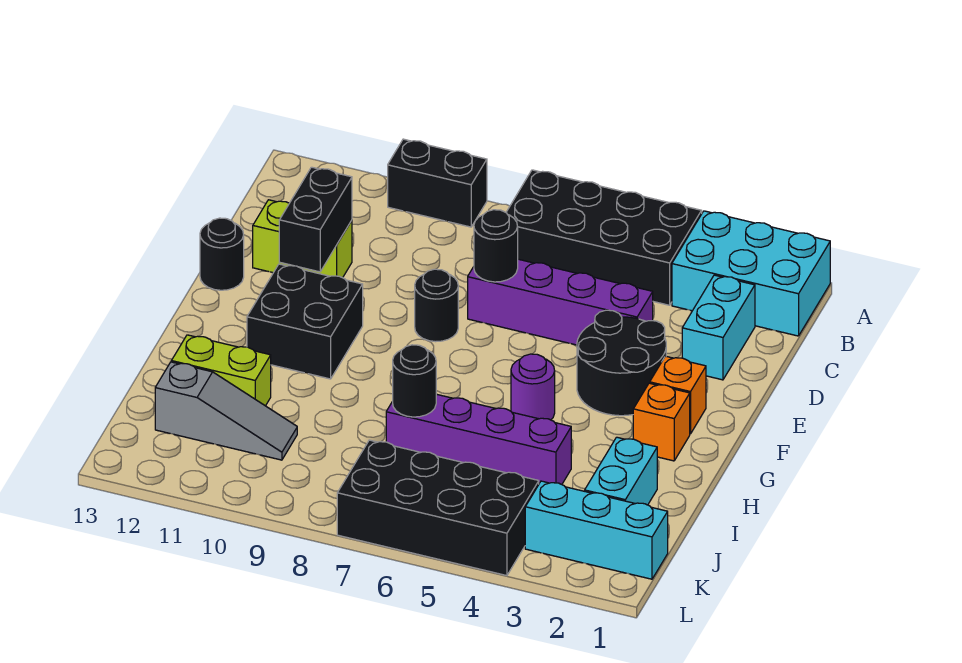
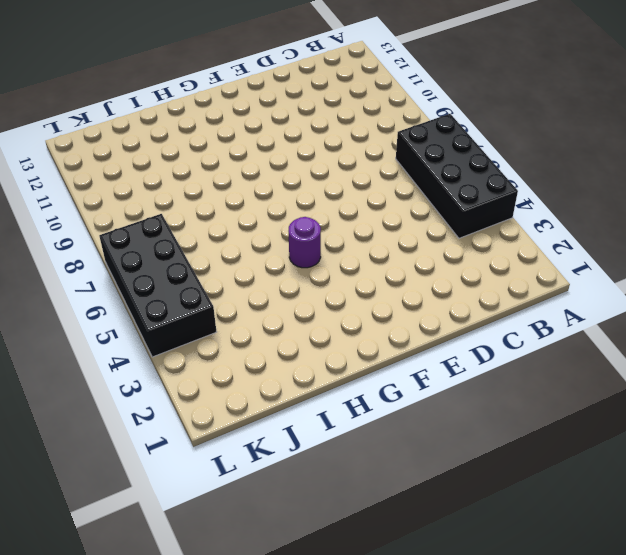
none -> cyan brick A1:B3 level 1
none -> black brick A9:A10 level 1
none -> cyan brick C2:D2 level 1

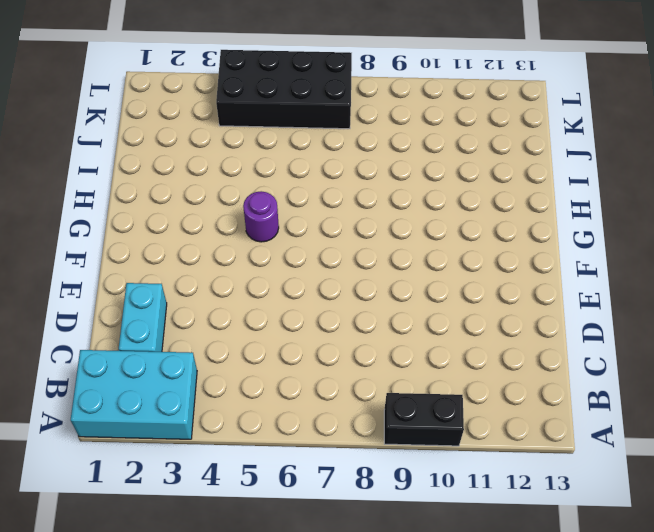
none -> black brick A4:B7 level 1
none -> purple brick D4:D7 level 1
none -> lime brick D11:D12 level 1

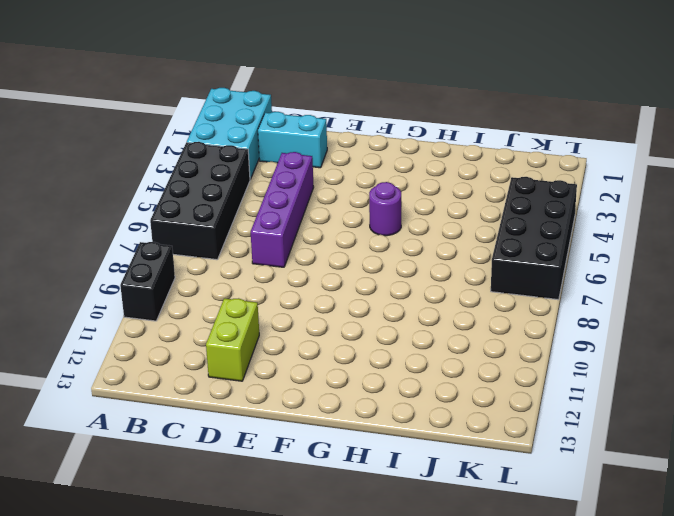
none -> black round brick E3:F4 level 1
none -> black round brick E8 level 1
none -> black round brick E13 level 1

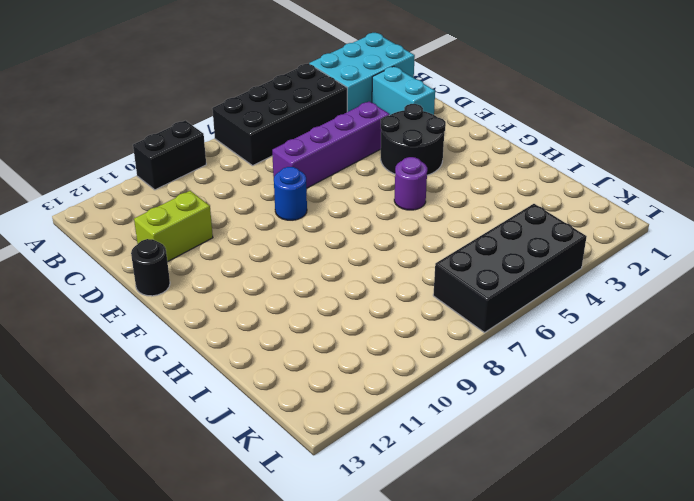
blue round brick E8 level 1 -> black round brick E8 level 1
none -> orange brick F2 level 1
none -> black brick F10:G11 level 1
none -> orange brick G2 level 1

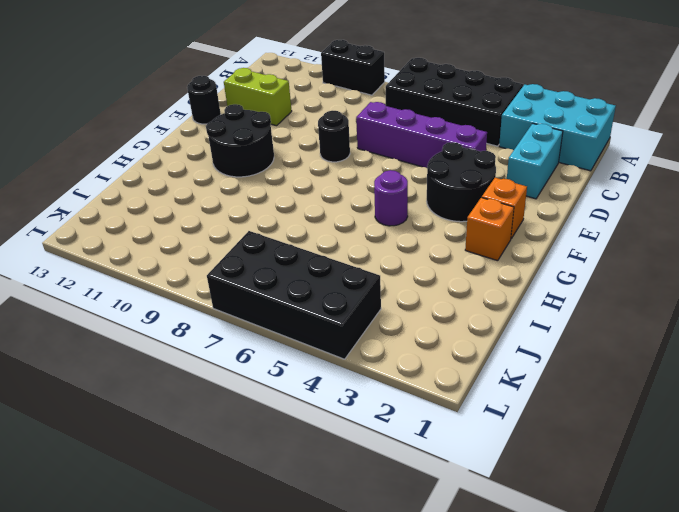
black round brick F10:G11 level 1 -> black brick F10:G11 level 1
none -> cyan brick I2:J2 level 1
none -> purple brick I4:I7 level 1
none -> lime brick I11:I12 level 1

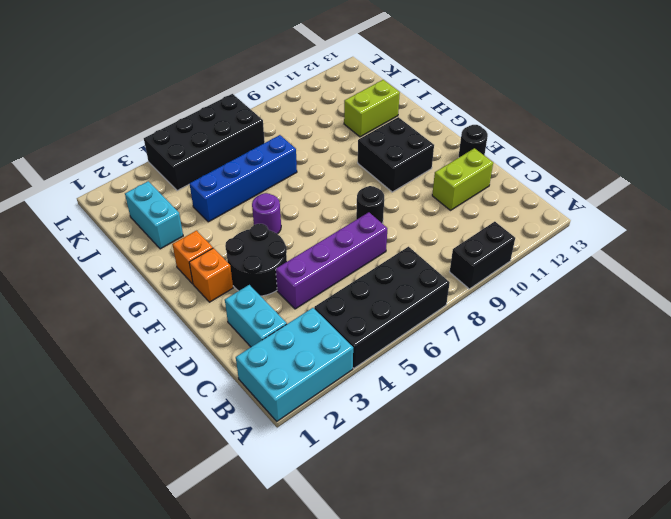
blue brick I4:I7 level 1 -> purple brick I4:I7 level 1
none -> grey slope J10:J12 level 1 top 12
none -> cyan brick K1:K3 level 1
none -> black round brick D7 level 2

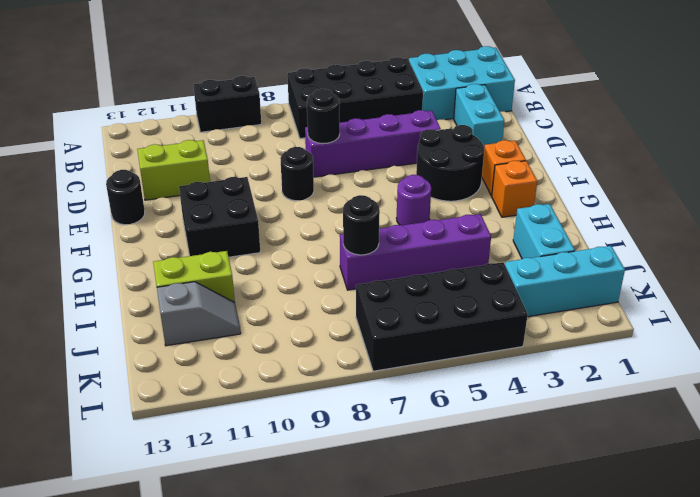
grey slope J11:J12 level 1 top 12 -> grey slope J10:J12 level 1 top 12
none -> black brick D11:E11 level 2

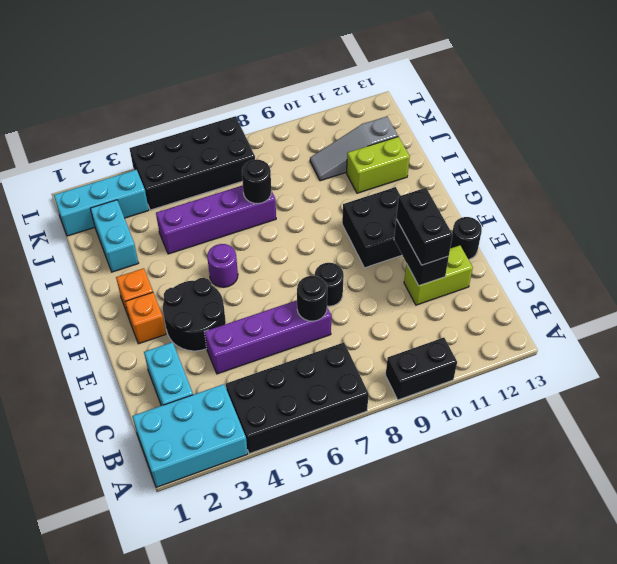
black brick D11:E11 level 3 -> none

